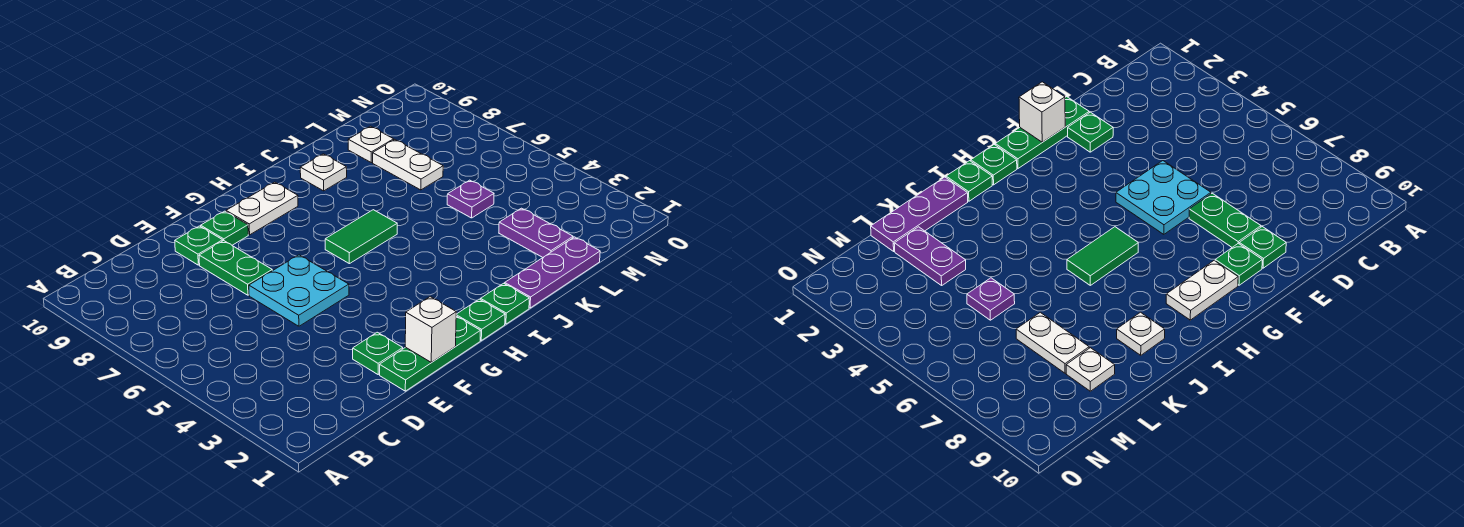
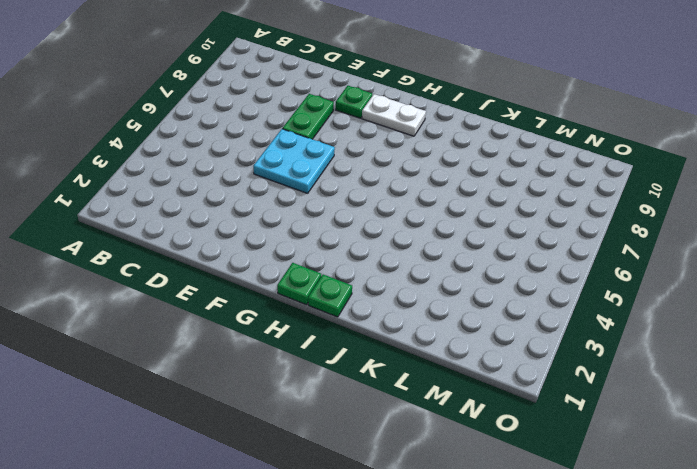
none -> green plate E1:G1 level 1
none -> green plate E2 level 1
none -> green plate E9 level 1

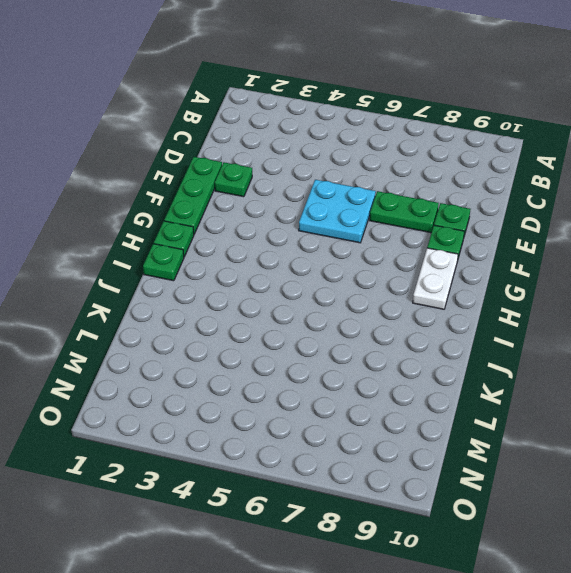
none -> green tile H6:I6 level 1
none -> purple plate J1:L1 level 1
none -> white plate J9 level 1

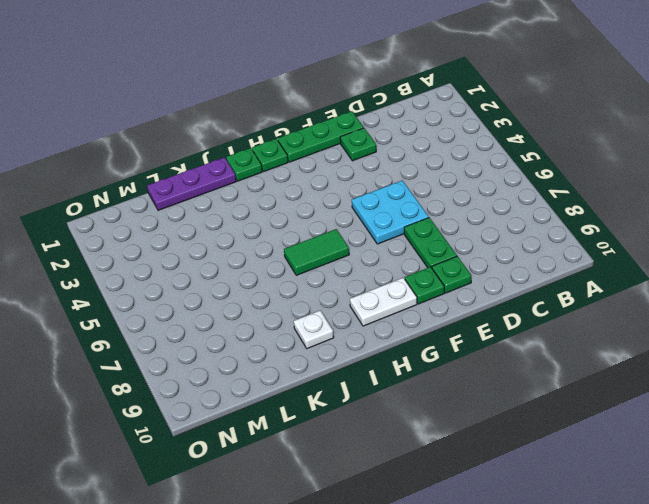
none -> purple plate L2:L3 level 1
none -> purple plate L5 level 1
none -> white plate L7:L8 level 1

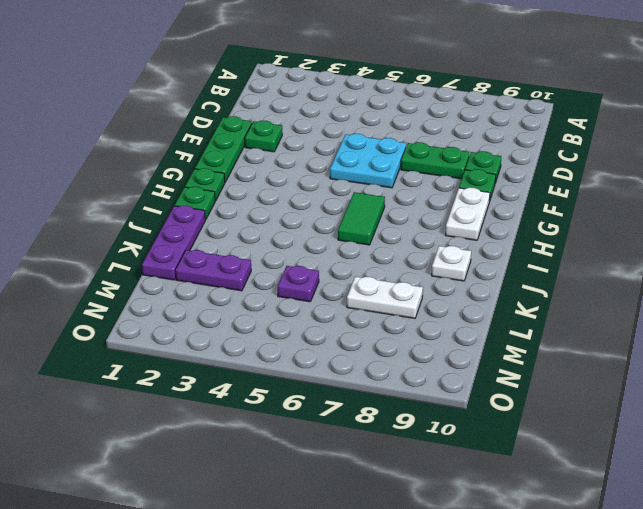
none -> white plate L9 level 1
none -> white brick F1 level 2

